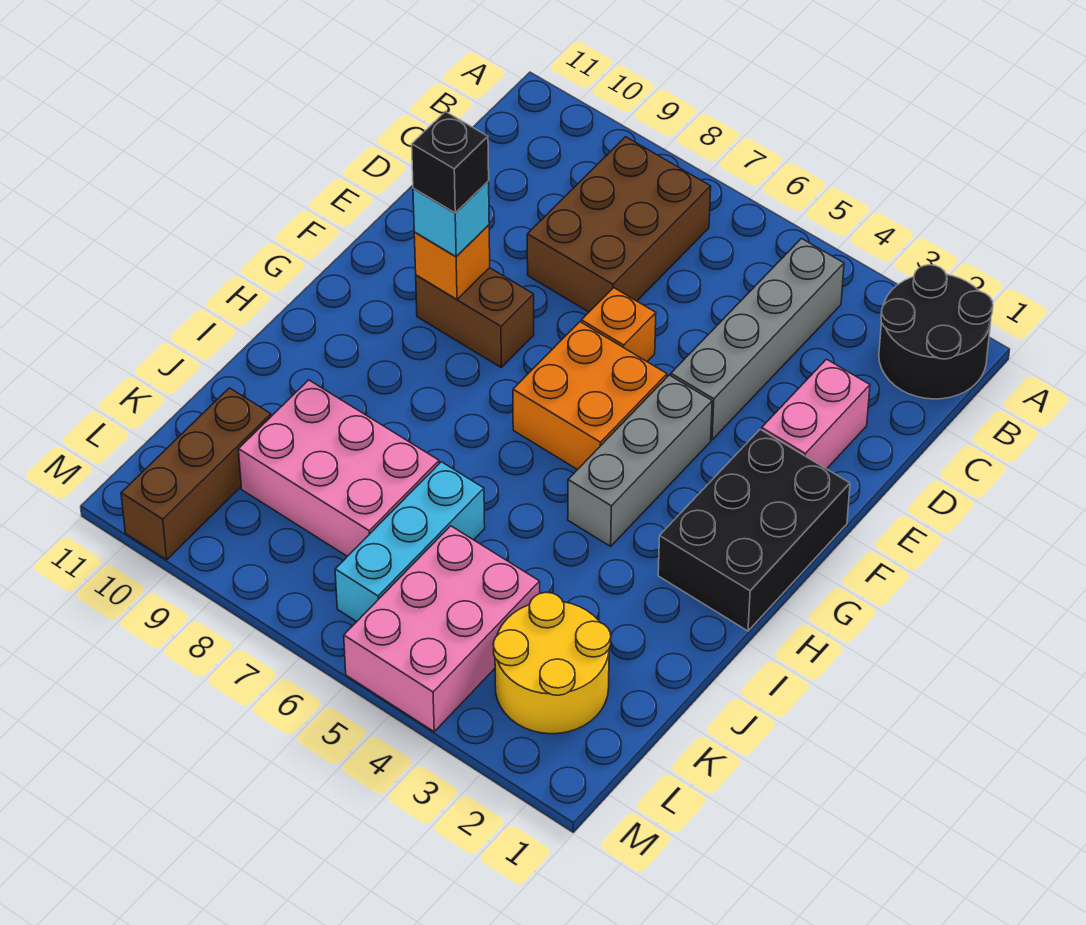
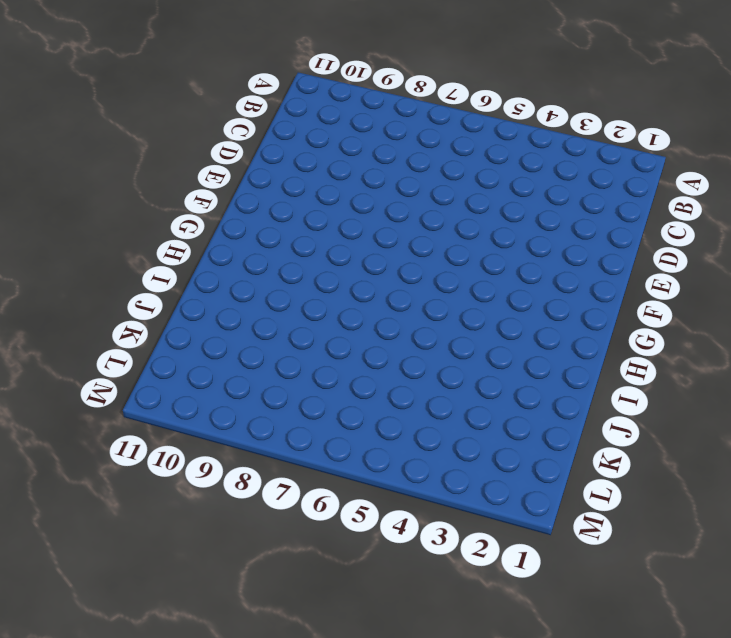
none -> black round brick A1:B2 level 1
none -> grey brick B4:E4 level 1
none -> brown brick B7:D8 level 1

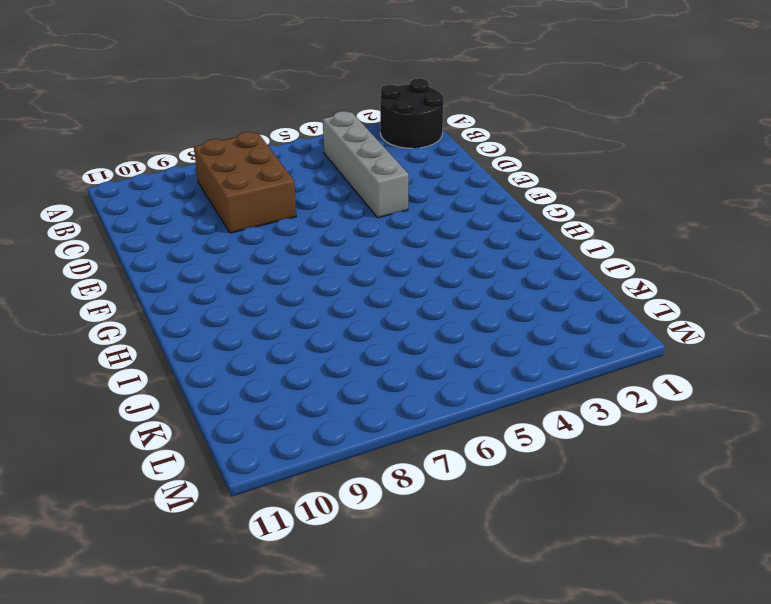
none -> pink brick D2:E2 level 1
none -> orange brick E6 level 1
none -> black brick F1:H2 level 1

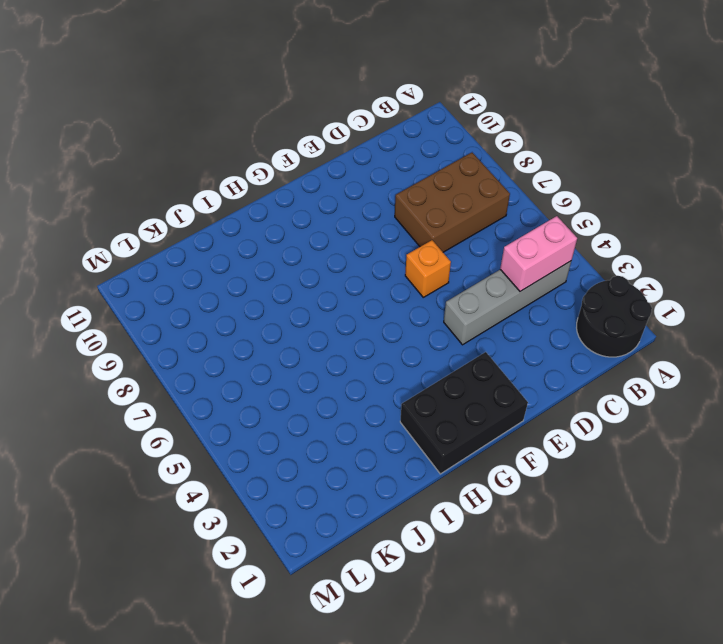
pink brick B4:C4 level 2 -> pink brick D2:E2 level 1
none -> grey brick F4:H4 level 1
none -> orange brick F5:G6 level 1
none -> brown brick F8:F9 level 1

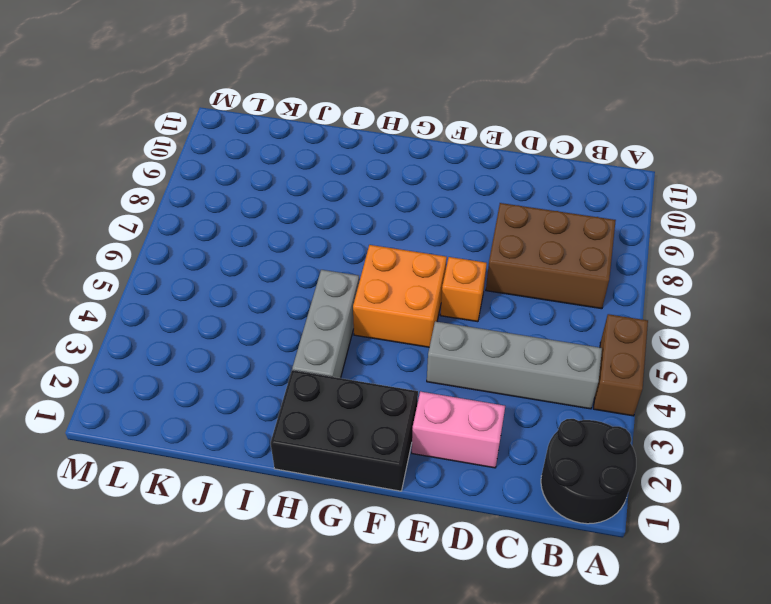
brown brick A4:A5 level 1 -> brown brick F8:F9 level 1
grey brick H3:H5 level 1 -> grey brick F4:H4 level 1
none -> cyan brick J6:L6 level 1
none -> pink brick J7:K9 level 1
none -> yellow round brick K2:L3 level 1

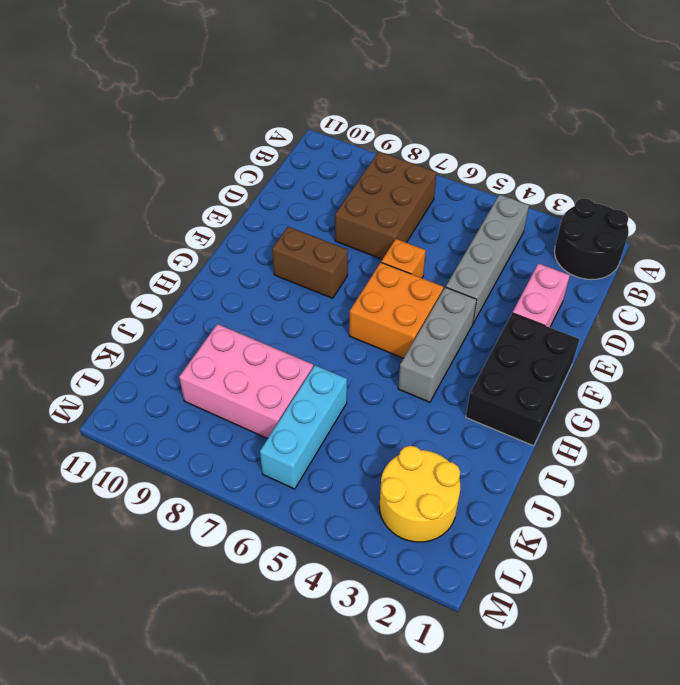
none -> pink brick K4:M5 level 1
none -> brown brick K10:M10 level 1
none -> orange brick F9 level 2

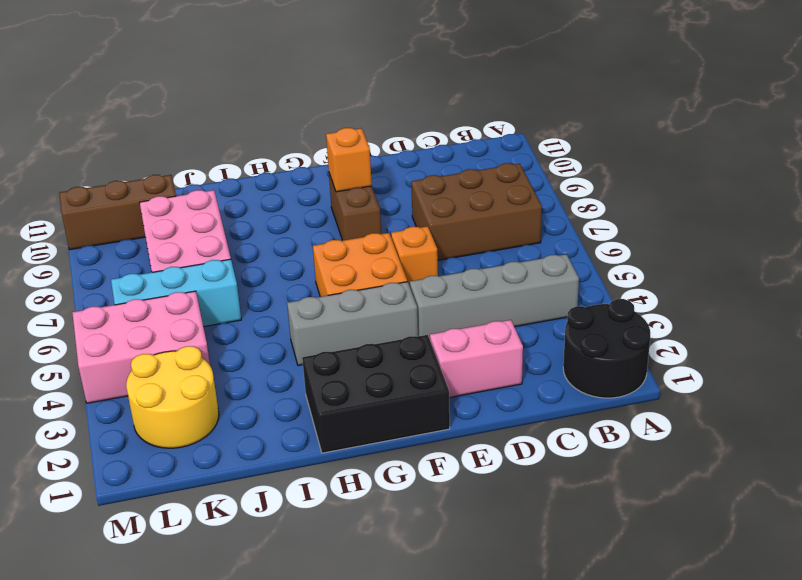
none -> cyan brick F9 level 3
none -> black brick F9 level 4

